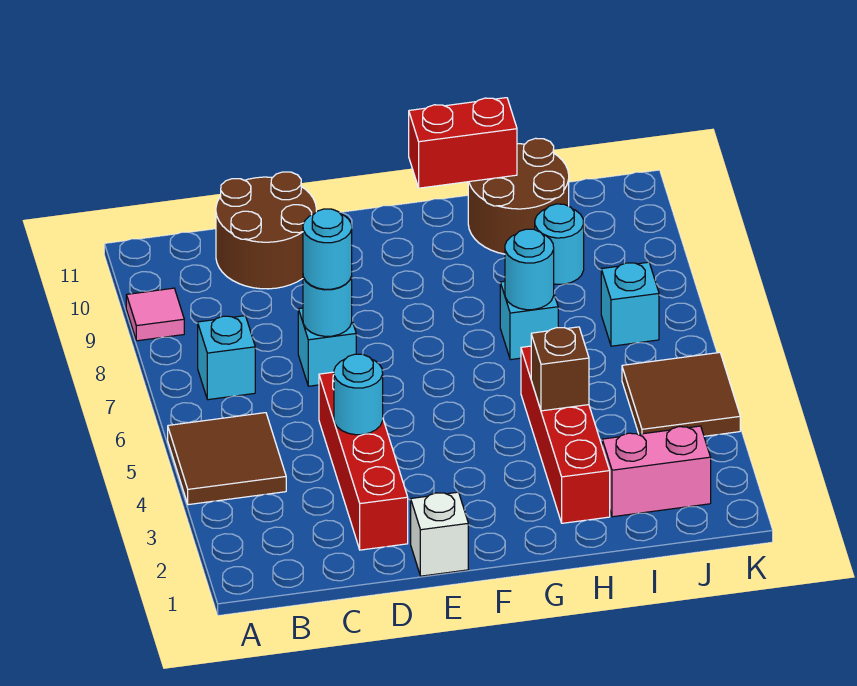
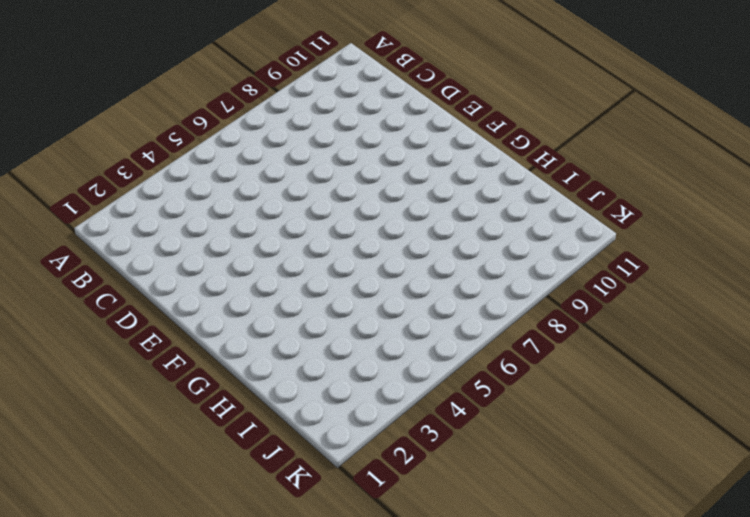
none -> brown tile A4:B5 level 1
none -> pink tile A9 level 1
none -> cyan brick B7 level 1

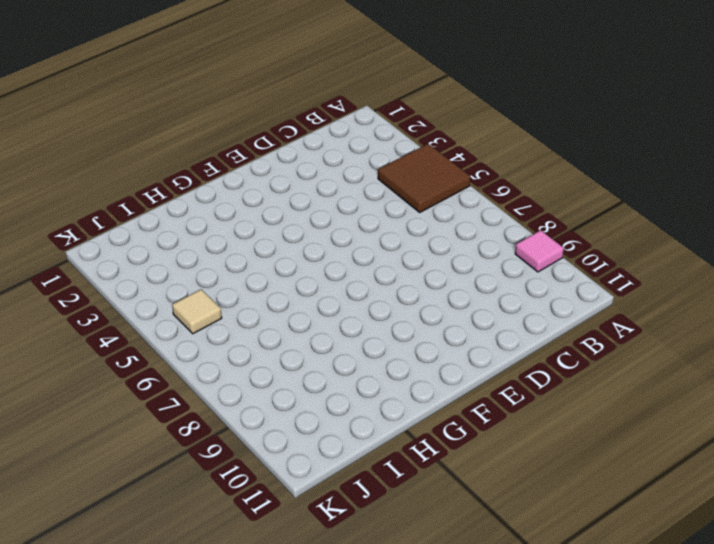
tan tile J5 level 1 -> brown tile J4:K5 level 1
none -> cyan brick B7 level 1
none -> brown round brick C10:D11 level 1
none -> red brick D2:D5 level 1

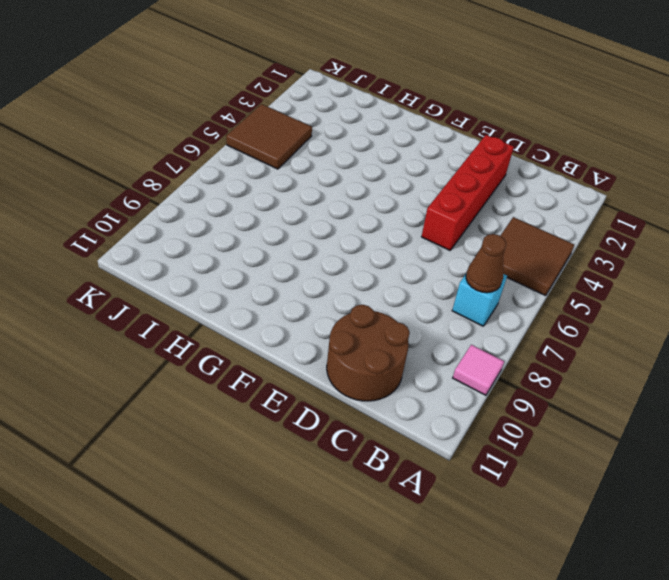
brown cone B7 level 2 -> none
none -> cyan brick D7 level 1
none -> white brick E1 level 1
none -> red brick H2:H5 level 1

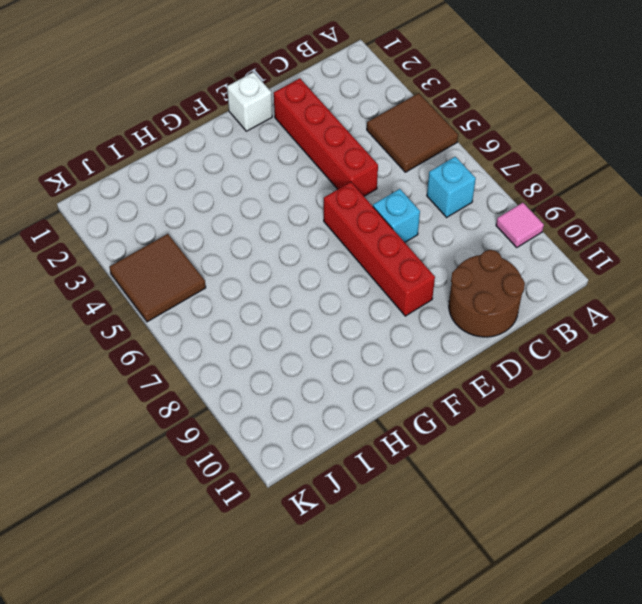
red brick E6:E9 level 1 -> red brick H2:H5 level 1
none -> cyan brick H7 level 1
none -> brown round brick H10:I11 level 1
none -> pink brick I2:J2 level 1

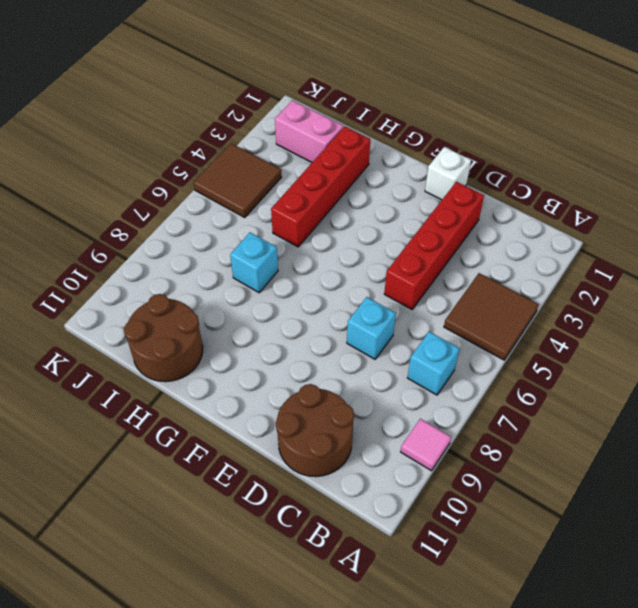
none -> cyan round brick I9 level 1
none -> cyan brick J7 level 1
none -> cyan round brick D4 level 2

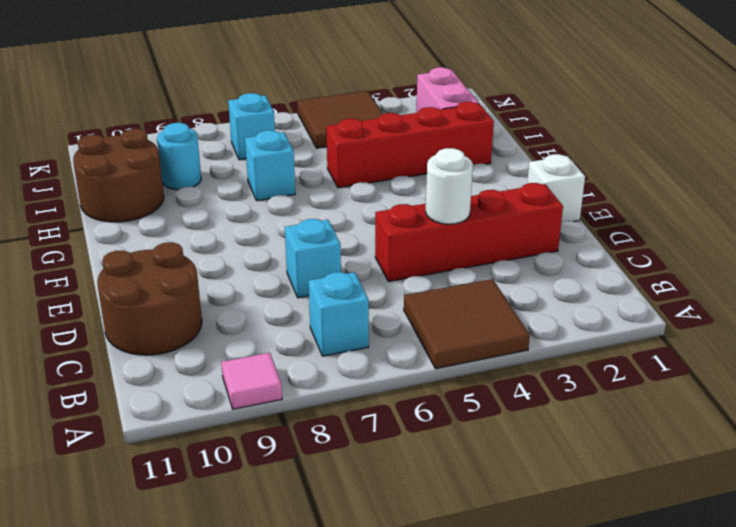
white round brick D4 level 2 -> cyan round brick D4 level 2
none -> cyan round brick D7 level 2
none -> red brick G11:H11 level 2
none -> brown brick H4 level 2

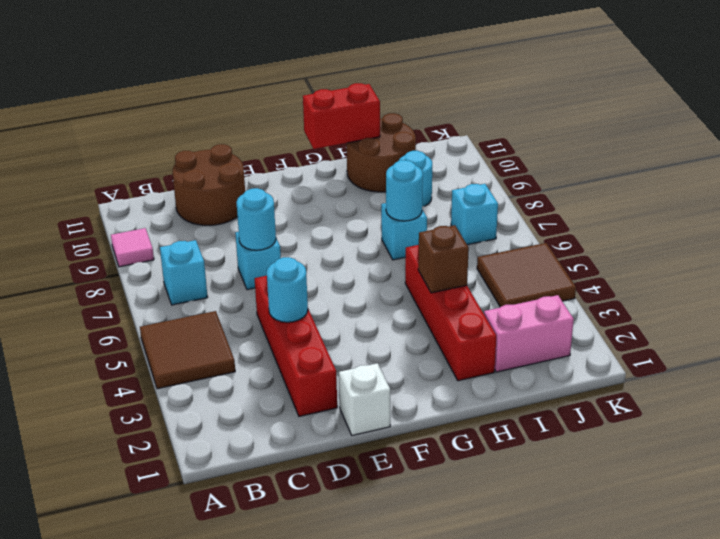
none -> cyan round brick D7 level 3

